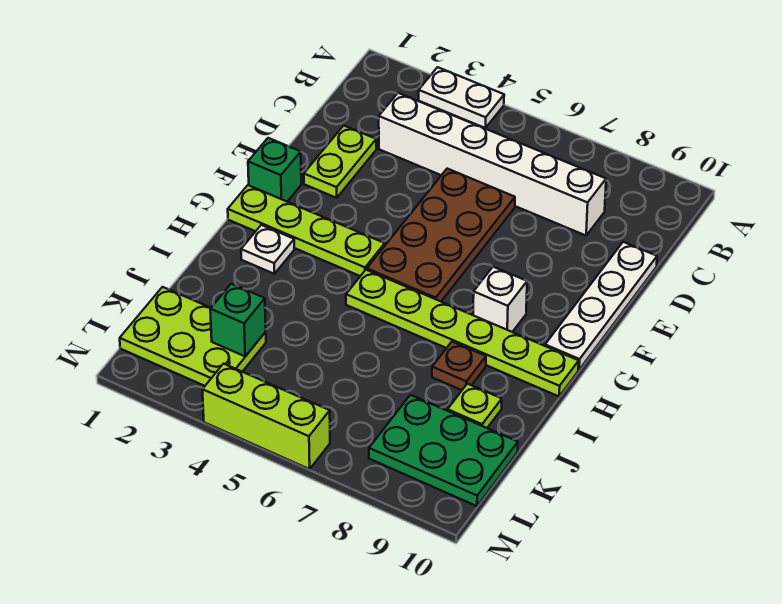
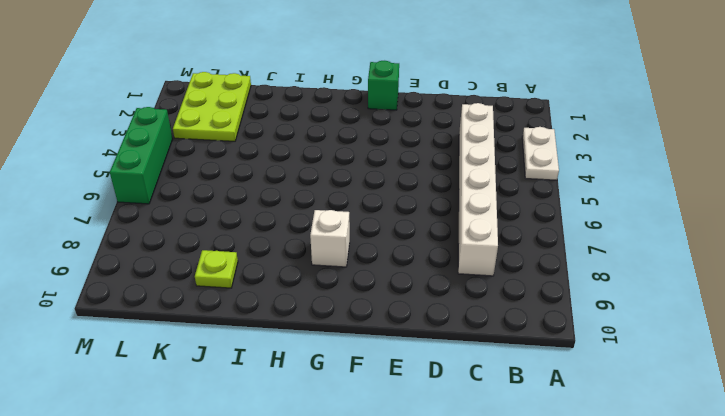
green brick M4:M6 level 1 -> lime brick M4:M6 level 1
none -> lime plate D2:E2 level 1
none -> brown plate D5:G6 level 1
none -> white plate D10:G10 level 1

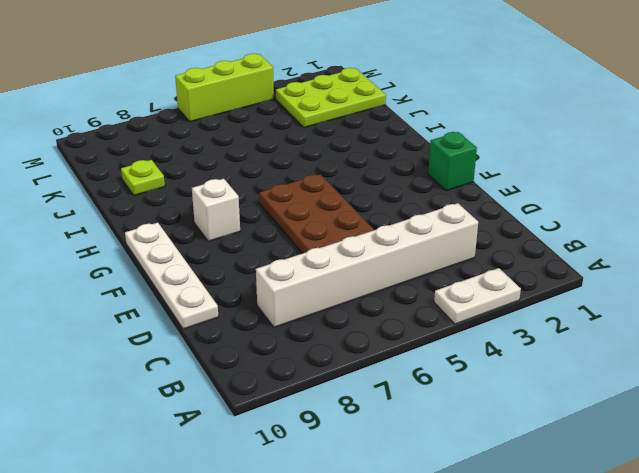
none -> lime plate D2:E2 level 1
none -> lime plate G1:G4 level 1
none -> white plate H2 level 1

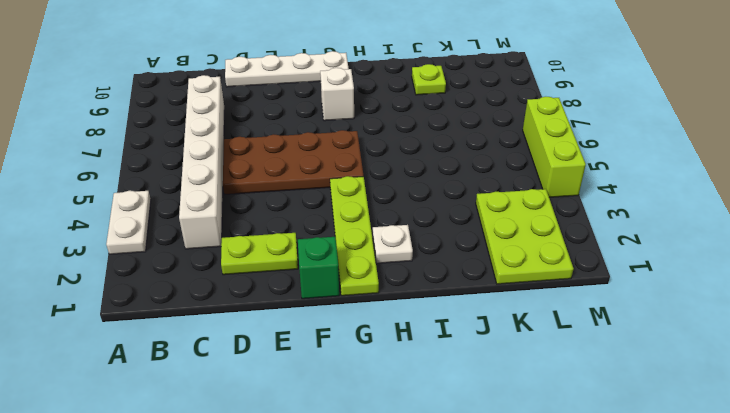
none -> lime plate H5:H10 level 1
none -> brown plate I8 level 1
none -> green plate K8:L10 level 1

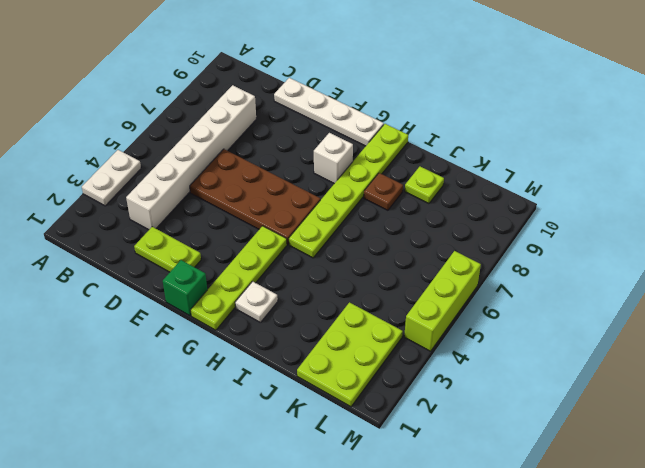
none -> green plate K8:L10 level 1
none -> green brick K3 level 2

